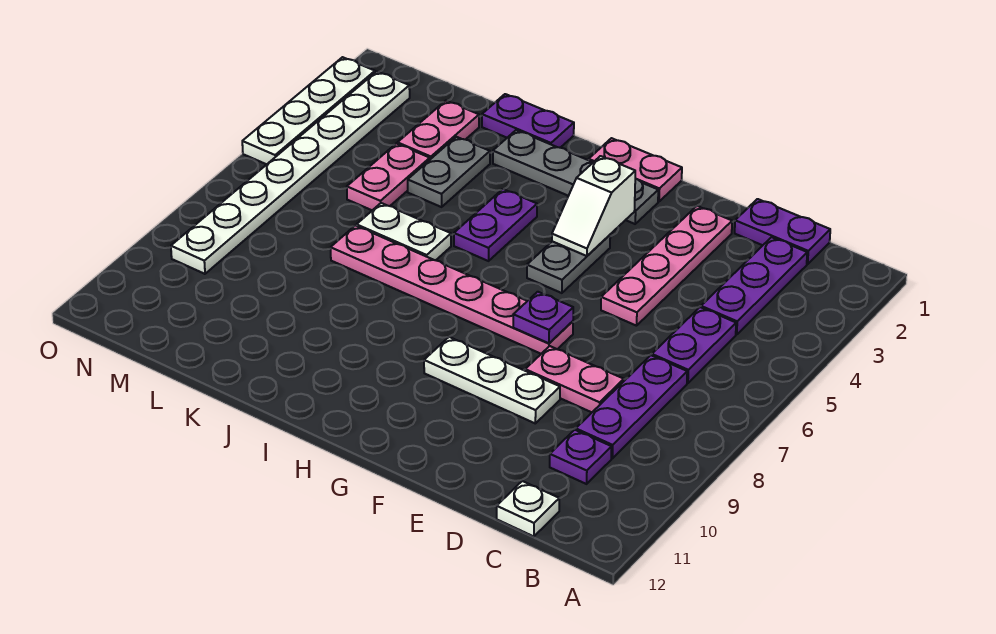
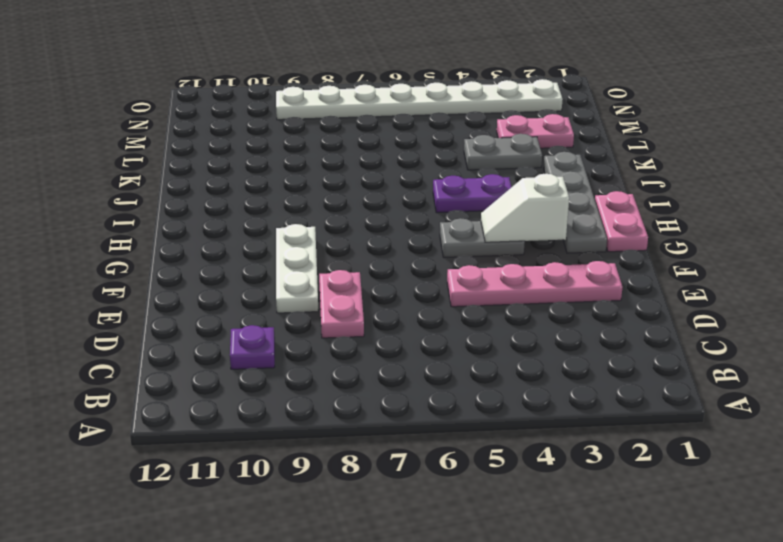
none -> purple plate C1:D1 level 1
none -> purple plate C2:C4 level 1
none -> purple plate C5:C6 level 1

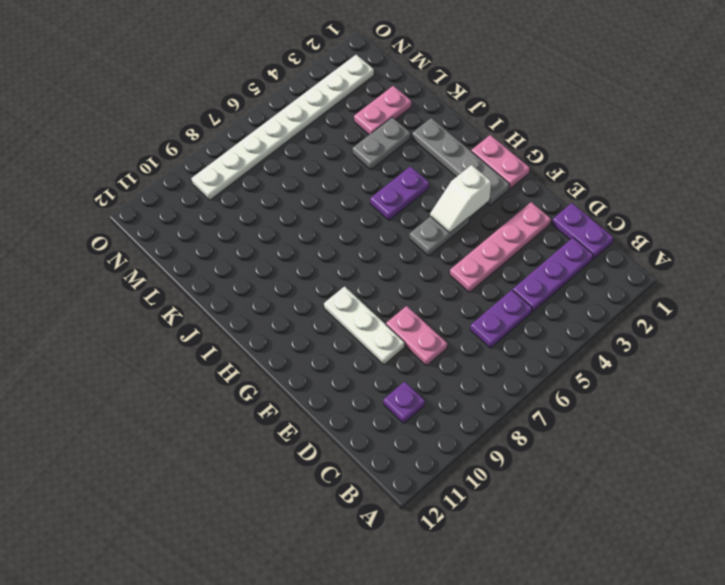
none -> purple plate C7:C9 level 1
none -> white plate C12 level 1
none -> pink plate F7:K7 level 1

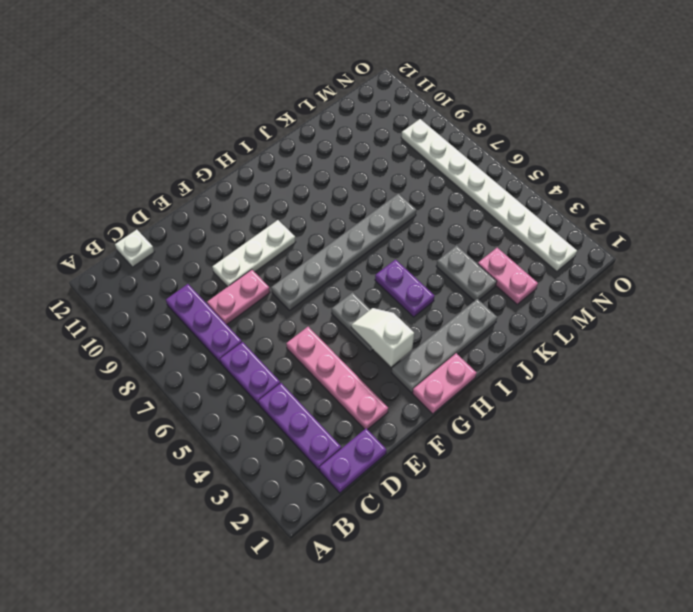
grey plate F7:K7 level 1 -> pink plate F7:K7 level 1
none -> purple plate C10 level 1
none -> purple plate J1:K1 level 1
none -> white plate J6:K6 level 1

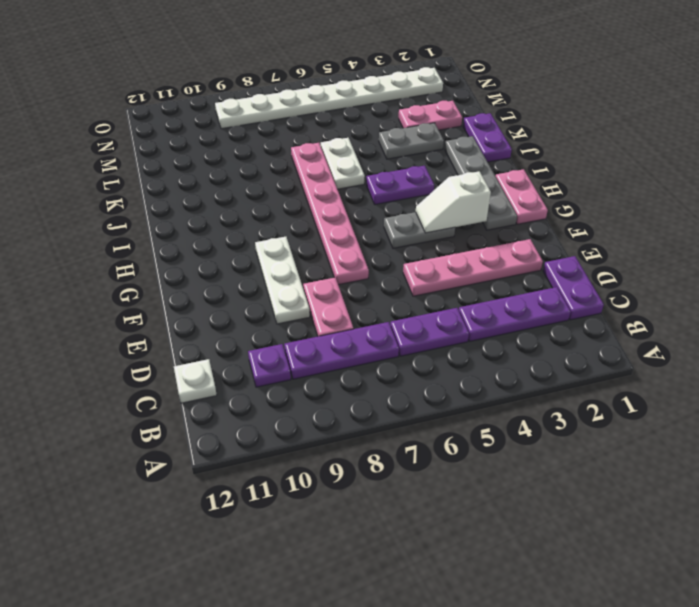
none -> pink plate L4:L5 level 1
none -> white plate O2:O5 level 1
none -> purple plate F7 level 2

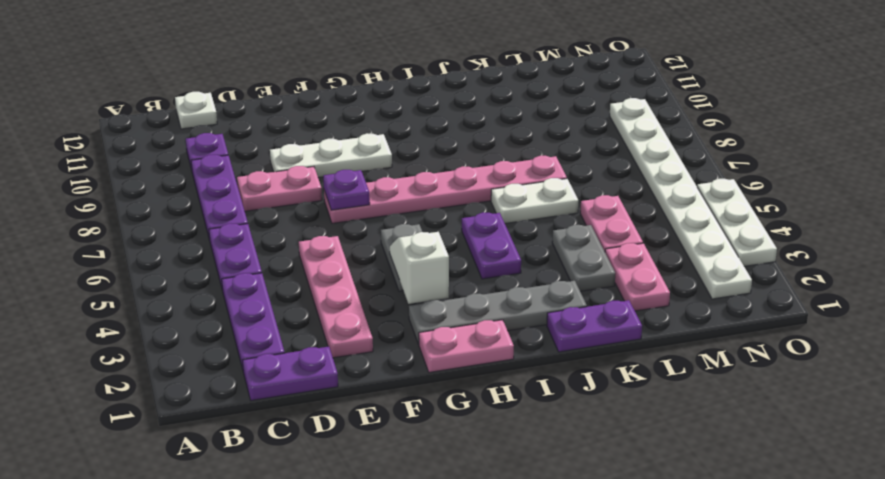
white plate O3:O5 level 1 -> white plate O2:O5 level 1

